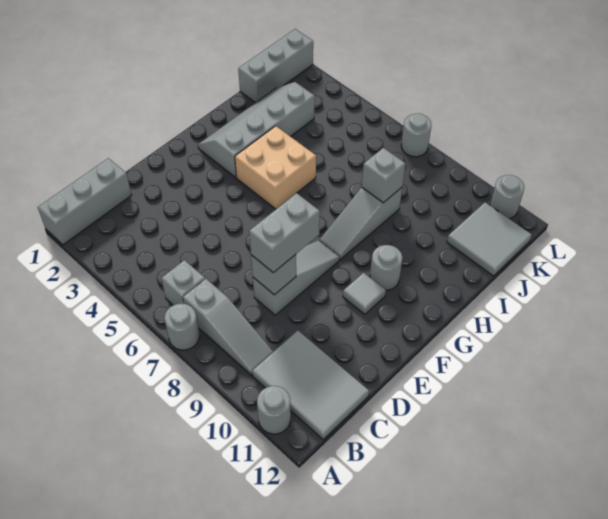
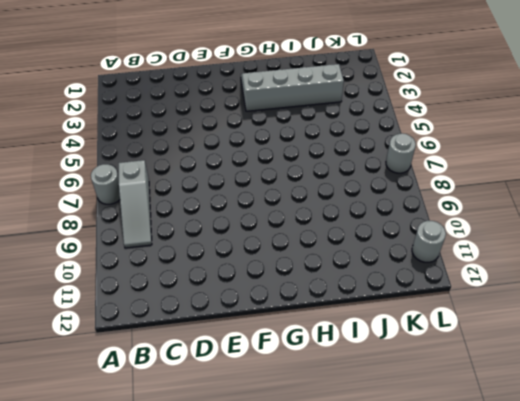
none -> grey brick A1:C1 level 1
none -> grey round brick A11 level 1
none -> grey brick B6 level 1

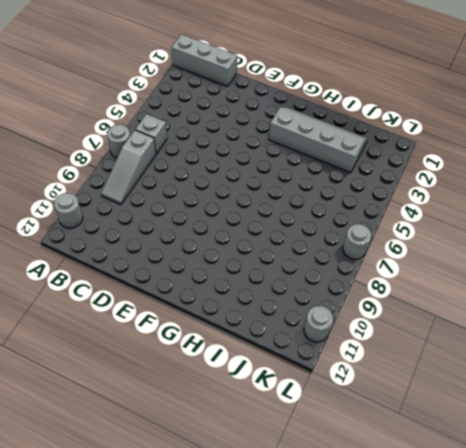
none -> grey tile B10:C12 level 1
none -> grey slope D8:F8 level 1 top D
none -> grey tile F10 level 1

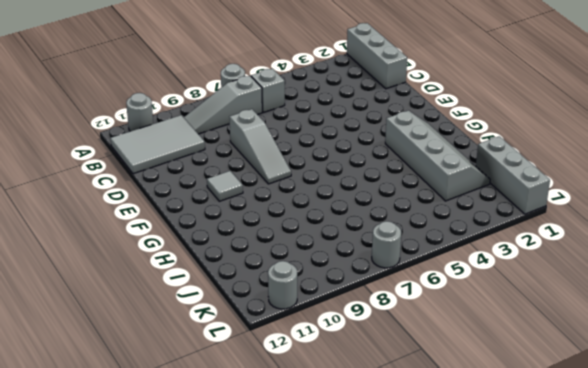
none -> tan brick G4:H5 level 1
none -> grey slope G8:I8 level 1 top I
none -> grey round brick G10 level 1

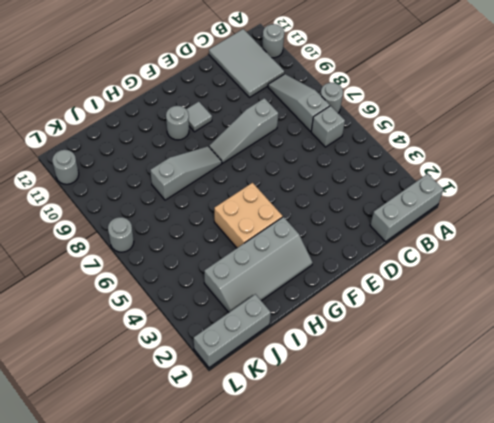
none -> grey tile J11:K12 level 1
none -> grey brick D8 level 2
none -> grey brick I8 level 2

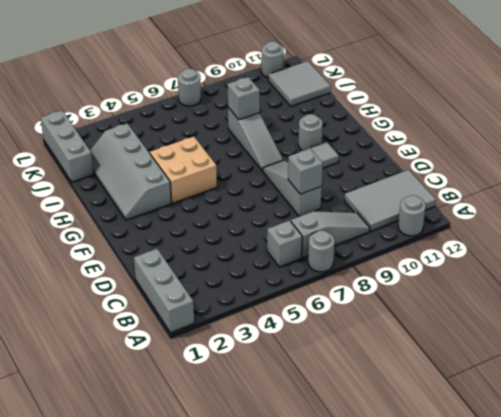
none -> grey brick D8:E8 level 3

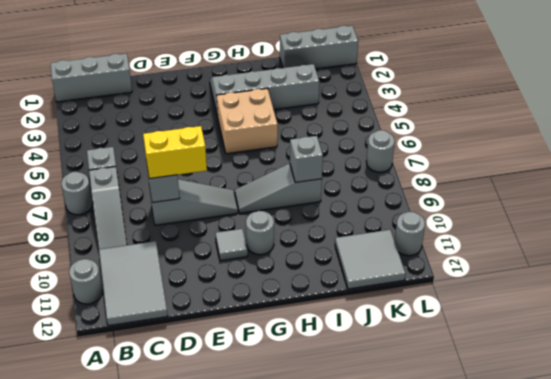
yellow brick D8:E8 level 3 -> grey brick D8:E8 level 3

